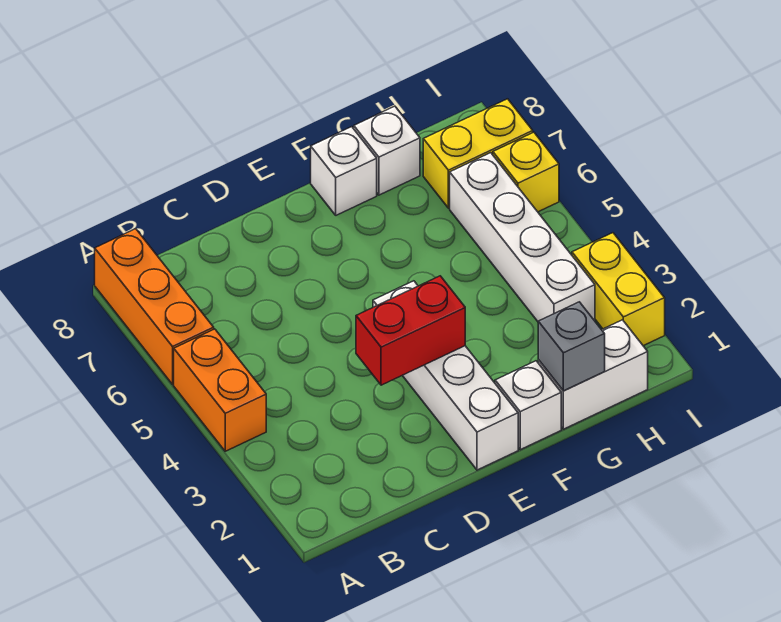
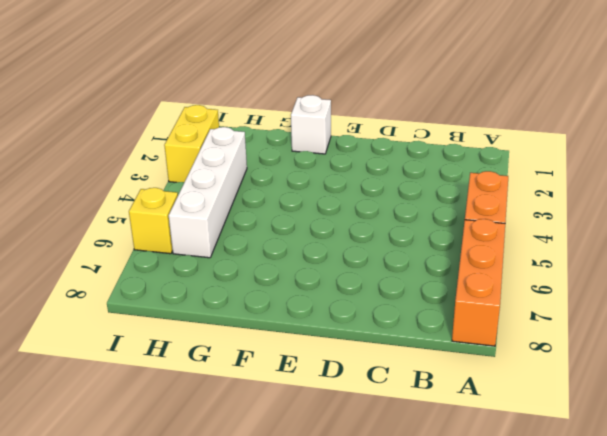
none -> white brick E1:E4 level 1
none -> white brick F8 level 1
none -> white brick G1:H1 level 1

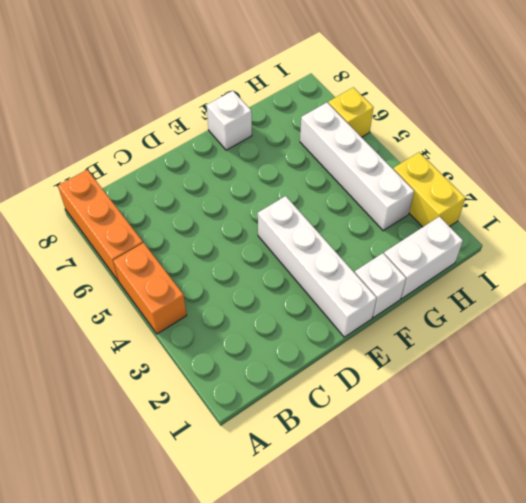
none -> white brick G8 level 1
none -> yellow brick H7:I7 level 1
none -> red brick D3:E3 level 2

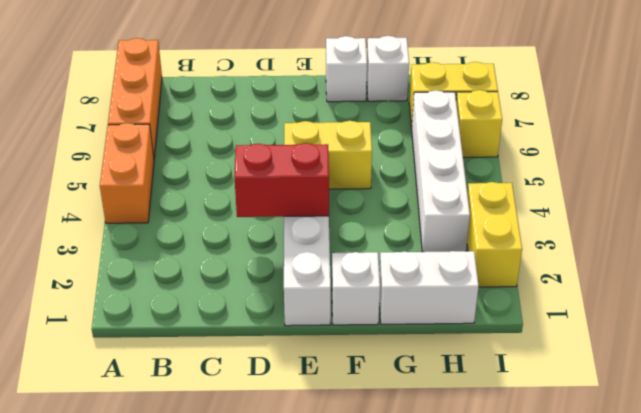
yellow brick E5:F5 level 1 -> none
none -> grey brick G1 level 2

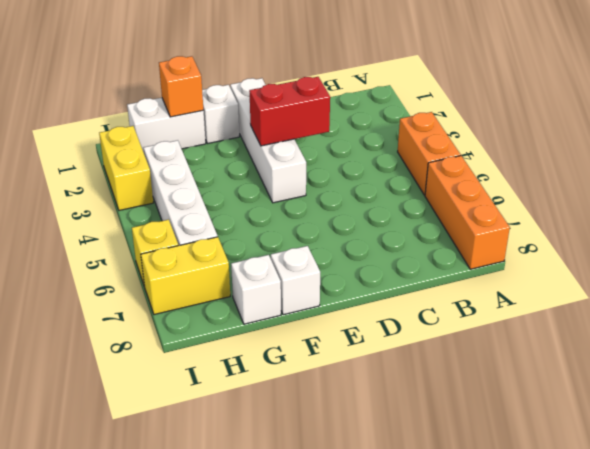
orange brick G1 level 2 -> grey brick G1 level 2

